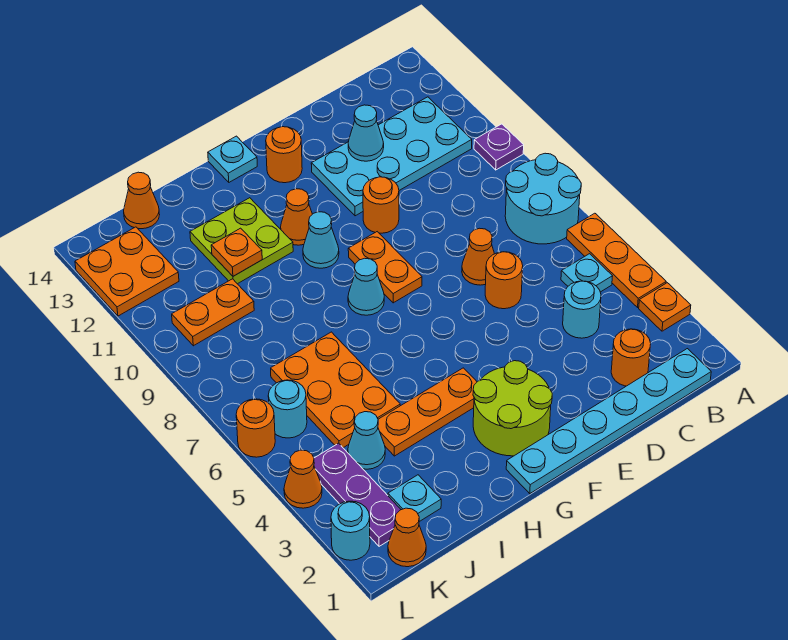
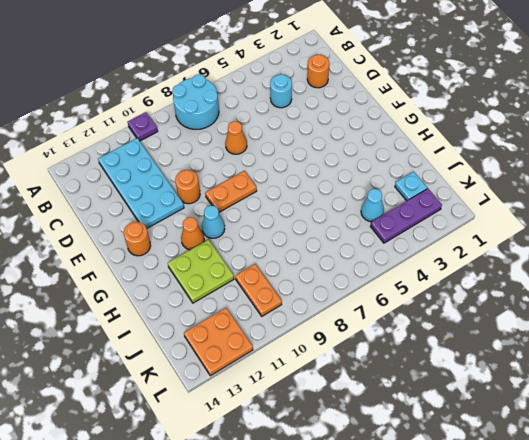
none -> orange plate A3 level 1
none -> orange plate A4:A6 level 1
none -> cyan plate B1:G1 level 1
none -> cyan plate B5 level 1

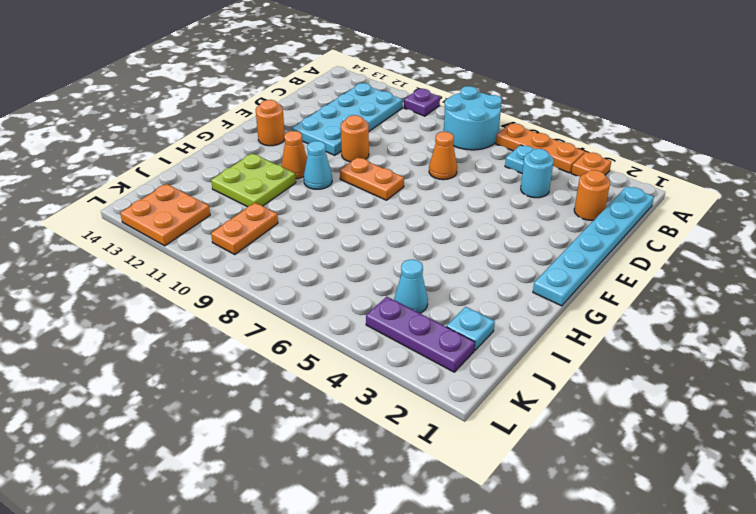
none -> orange round brick D6 level 1
none -> lime round brick F2:G3 level 1
none -> orange plate G4:I4 level 1
none -> cyan cone G8 level 1

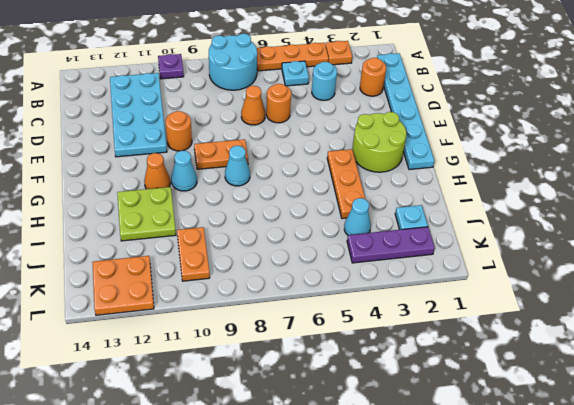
none -> orange round brick F13 level 1
none -> cyan plate G14 level 1
none -> orange plate I5:J7 level 1
none -> orange cone J14 level 1

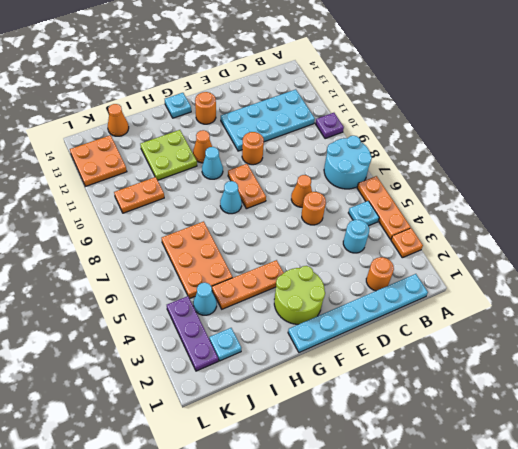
none -> orange cone K1 level 1
none -> cyan round brick K6 level 1
none -> cyan round brick L2 level 1
none -> orange cone L4 level 1

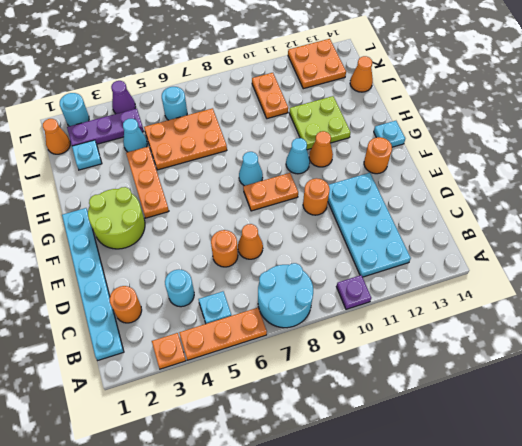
purple cone L4 level 1 -> orange cone L4 level 1
none -> orange round brick L6 level 1
none -> cyan cone D12 level 2
none -> orange plate I11 level 2

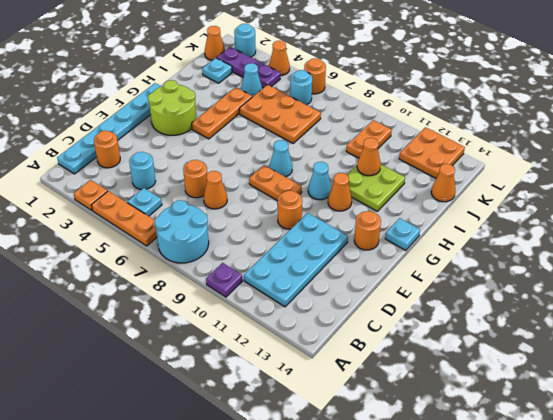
orange cone I11 level 2 -> orange plate I11 level 2
none -> cyan cone D12 level 2

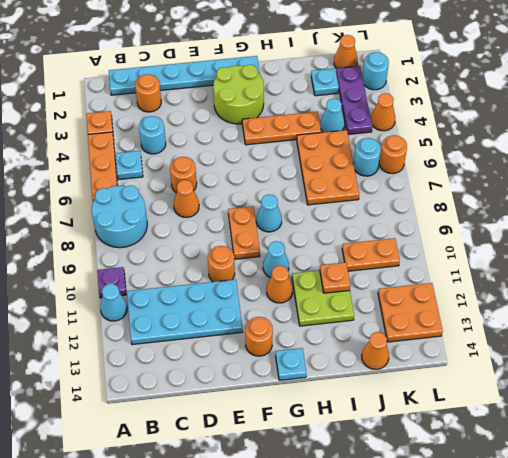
cyan cone A11 level 1 -> cyan cone D12 level 2

